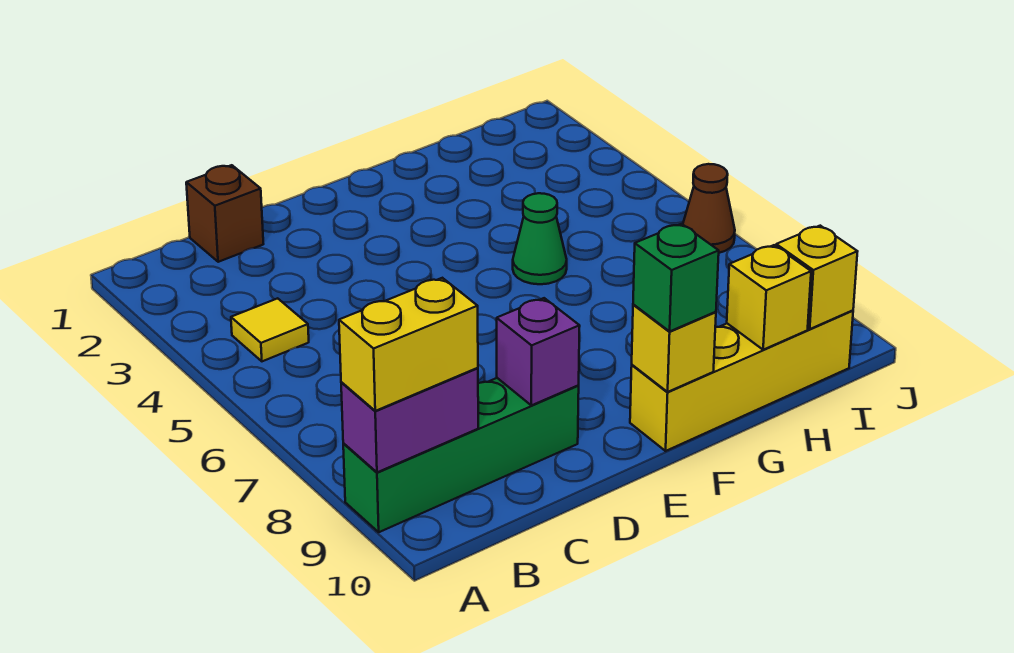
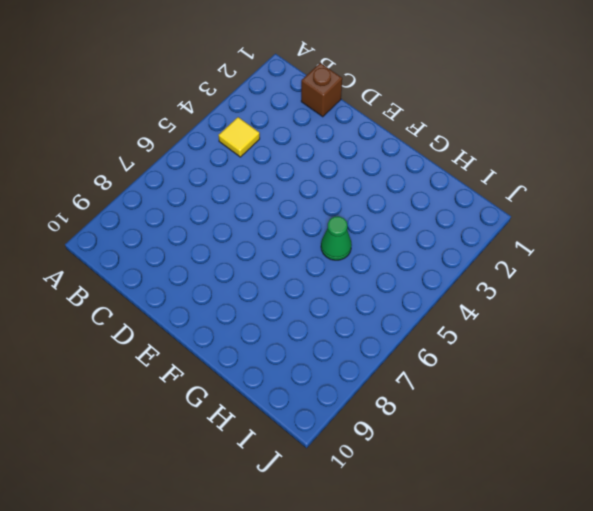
none -> green brick A9:D9 level 1
none -> yellow brick F10:I10 level 1
none -> brown cone J6 level 1

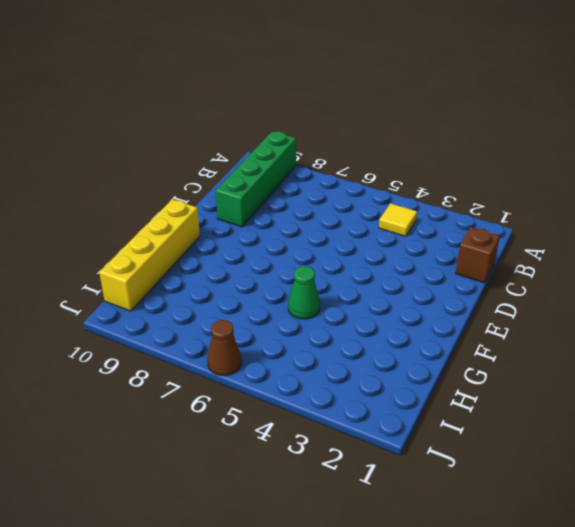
none -> purple brick A9:B9 level 2
none -> purple brick D9 level 2
none -> yellow brick F10 level 2

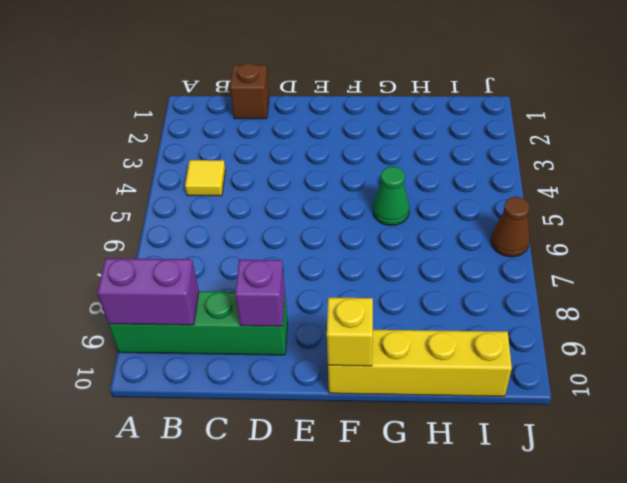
none -> yellow brick H10 level 2
none -> yellow brick I10 level 2
none -> yellow brick A9:B9 level 3

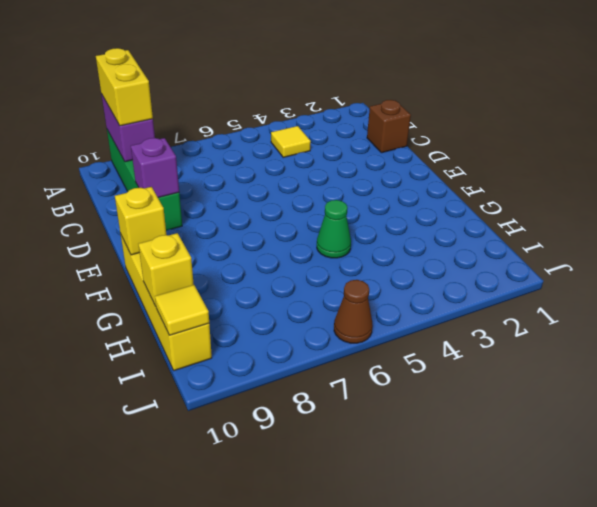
yellow tile I10 level 2 -> yellow brick I10 level 2
none -> green brick F10 level 3

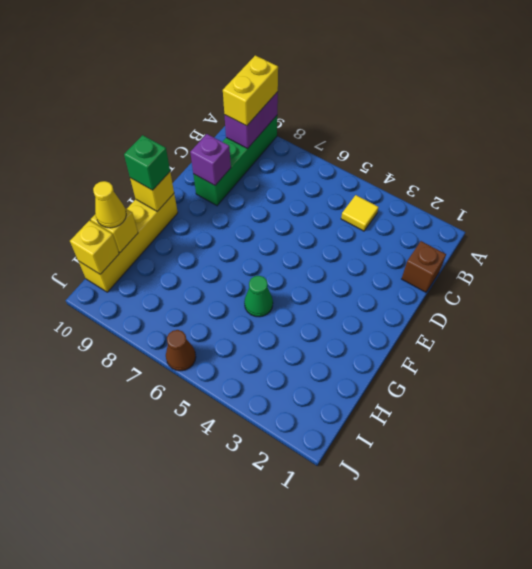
yellow cone H10 level 3 -> none

